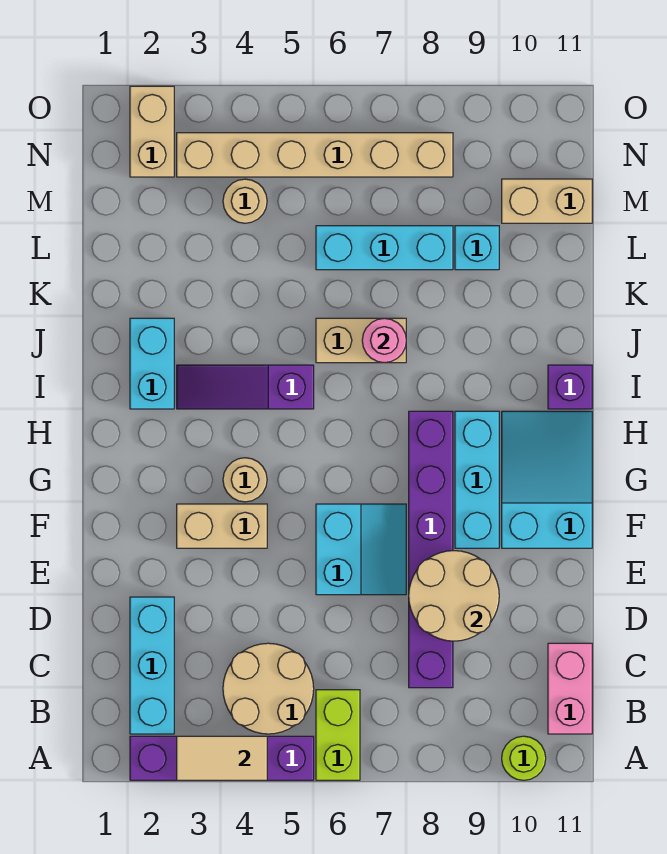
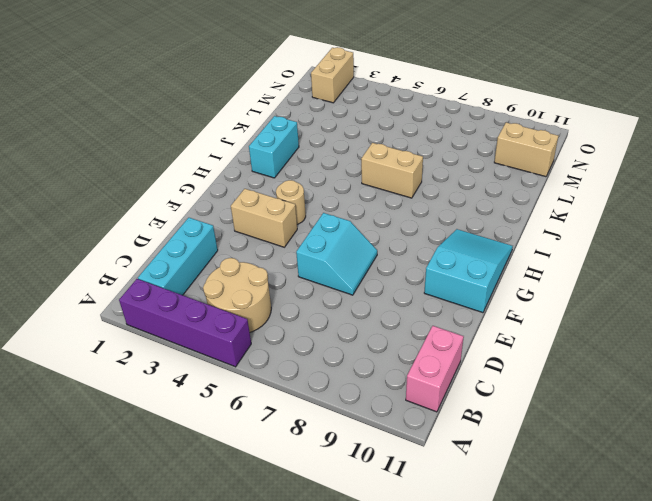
none -> lime brick A6:B6 level 1
none -> lime round brick A10 level 1
none -> purple brick C8:H8 level 1

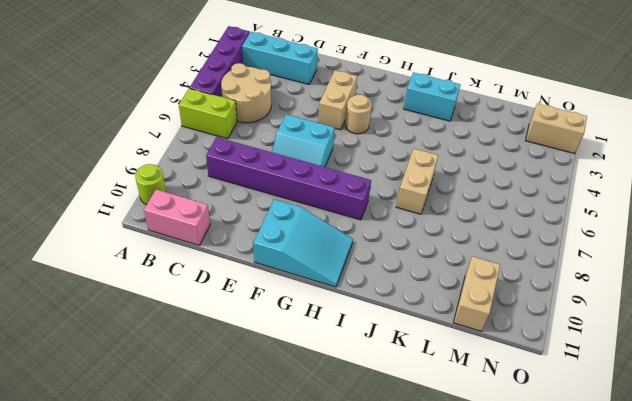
none -> cyan brick F9:H9 level 1
none -> purple slope I3:I5 level 1 top 5
none -> purple brick I11 level 1

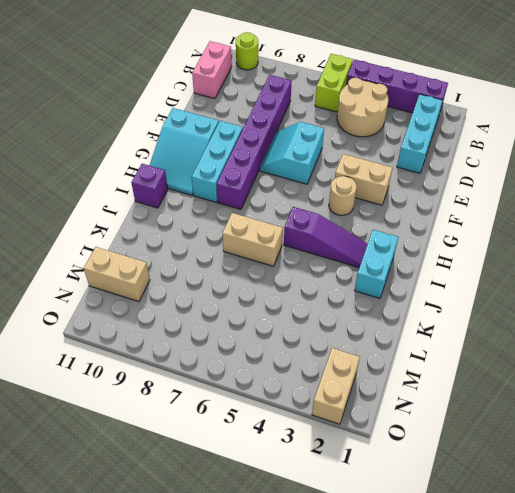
none -> cyan brick L6:L8 level 1
none -> cyan brick L9 level 1
none -> tan round brick M4 level 1

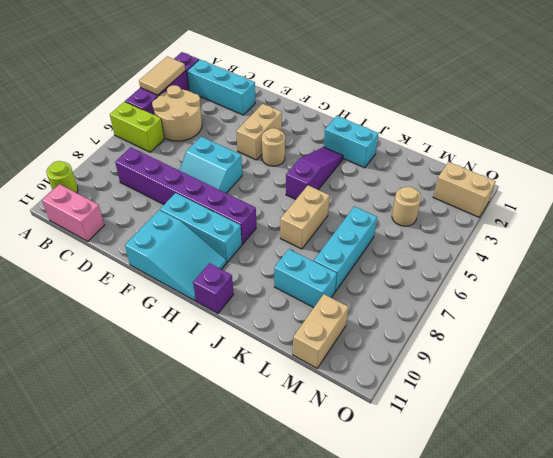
cyan brick K9:L9 level 1 -> cyan brick L9 level 1
none -> tan brick N3:N8 level 1
none -> tan round brick D8:E9 level 2
none -> pink round brick J7 level 2

